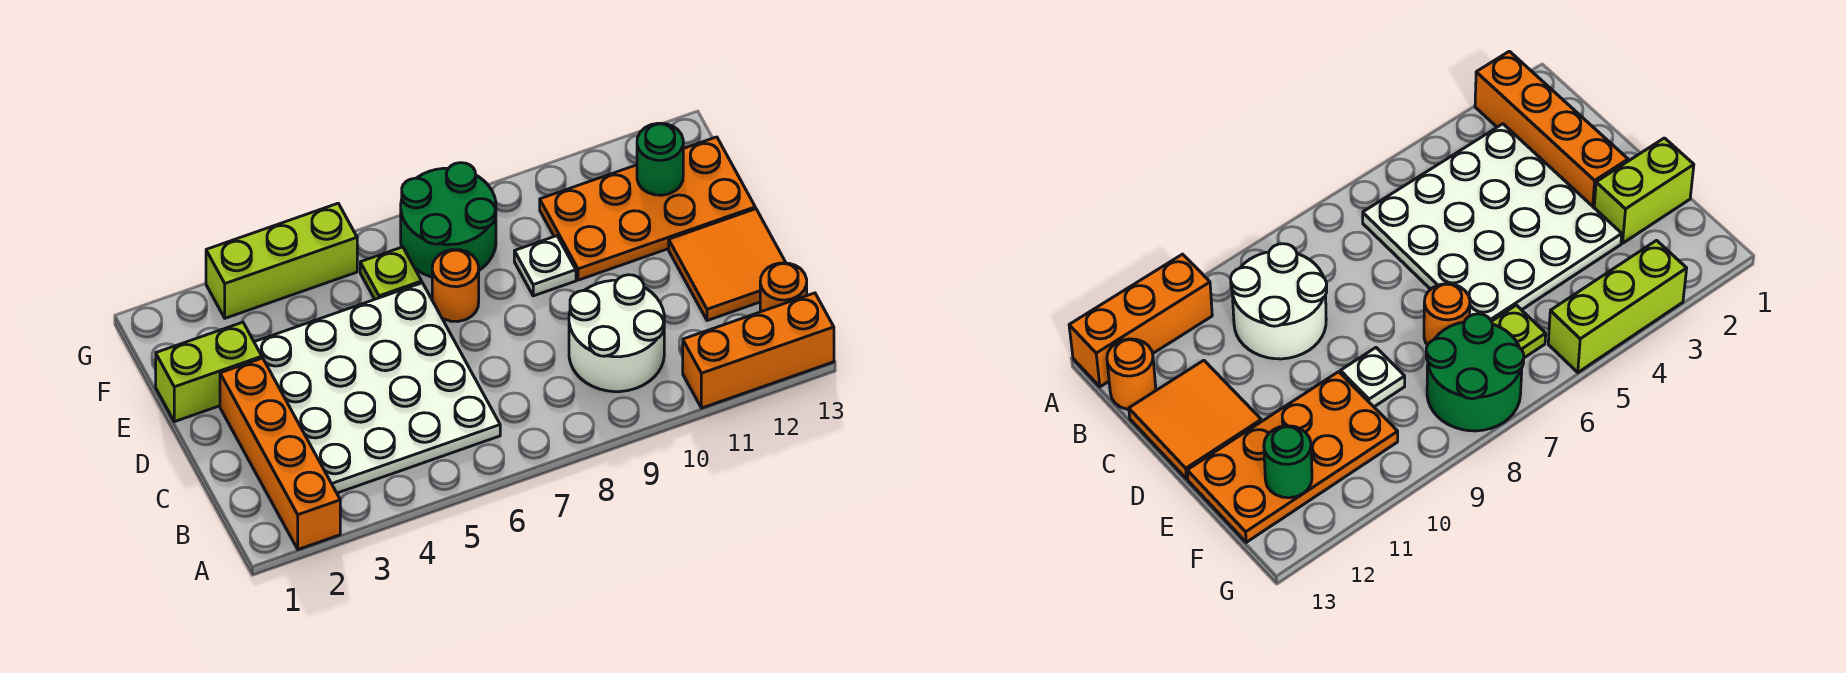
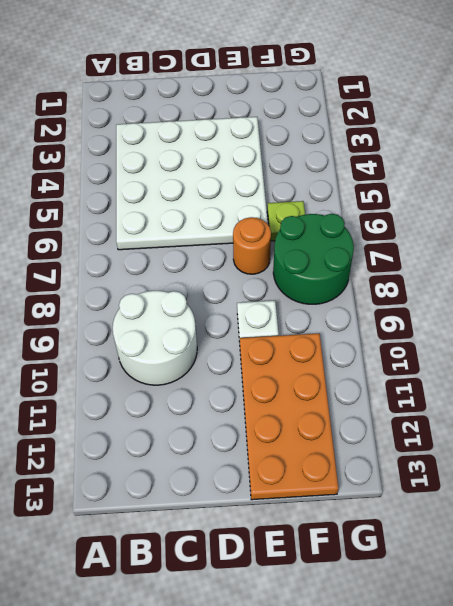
none -> orange brick A2:D2 level 1
none -> orange brick A11:A13 level 1
none -> orange round brick B13 level 1

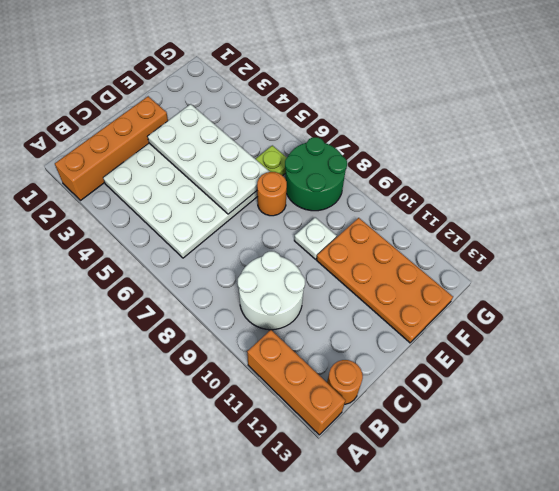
white plate D3:E6 level 2 -> none
none -> orange tile C12:D13 level 1
none -> lime brick E1:E2 level 1
none -> lime brick G3:G5 level 1

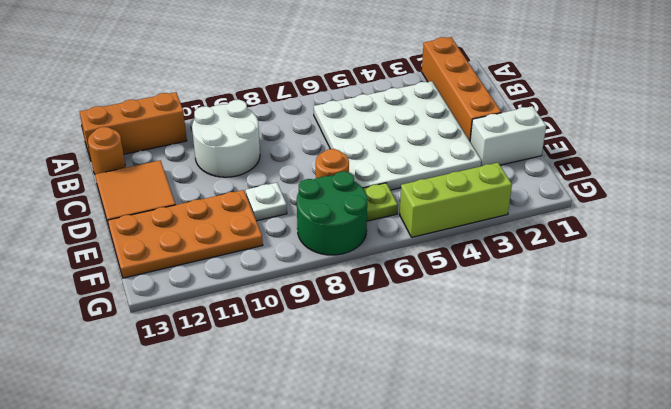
white brick E1:E2 level 1 -> lime brick E1:E2 level 1
none -> green round brick F12 level 2

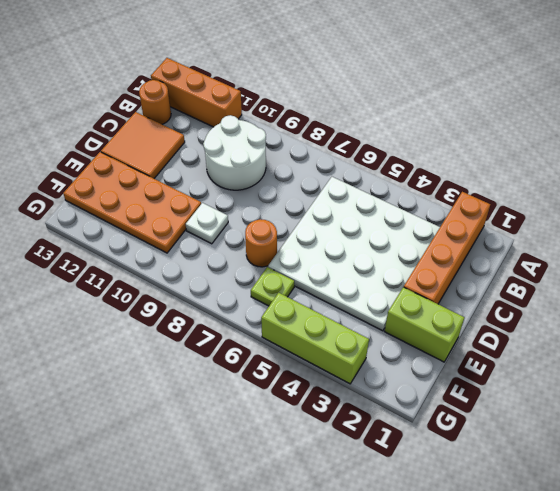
none -> green round brick F7:G8 level 1
none -> green round brick F12 level 2

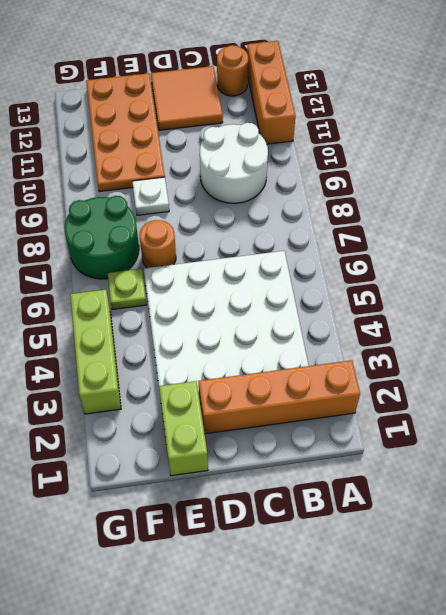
none -> green round brick F12 level 2

